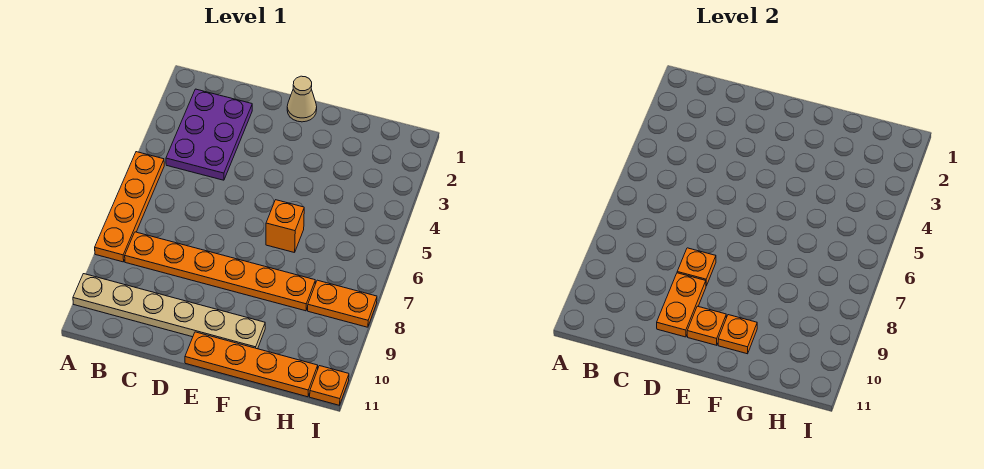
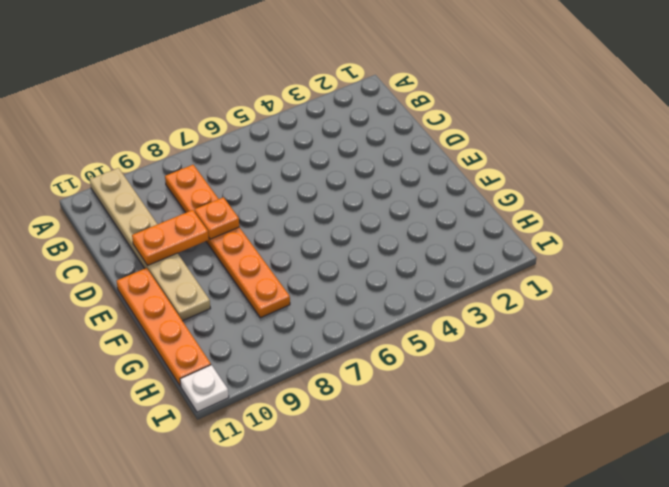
white plate I11 level 1 -> orange plate I11 level 1
none -> orange plate A5:A8 level 1
none -> purple plate B2:C4 level 1
none -> tan cone E1 level 1

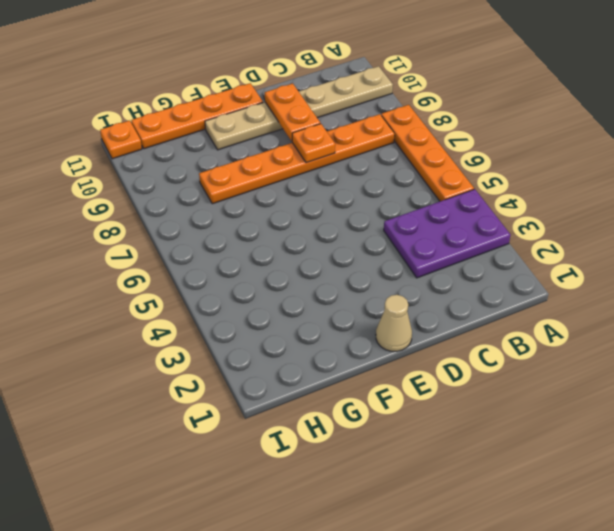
purple plate A3:C4 level 1 -> purple plate B2:C4 level 1
none -> orange brick F6 level 1
none -> orange plate H8:I8 level 1
none -> orange plate E10 level 2

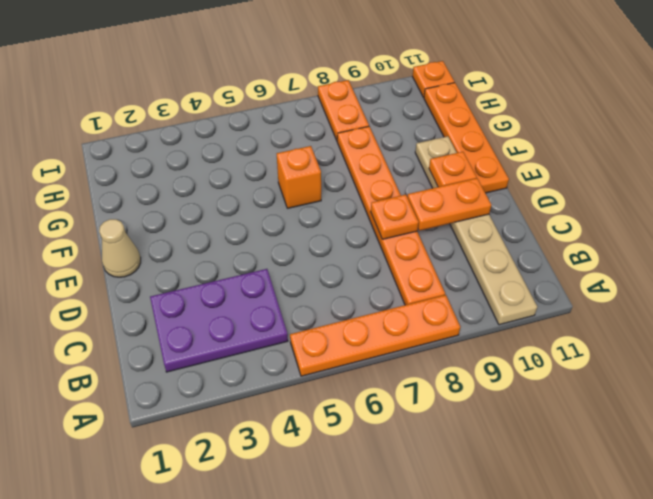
none -> orange plate F10 level 2

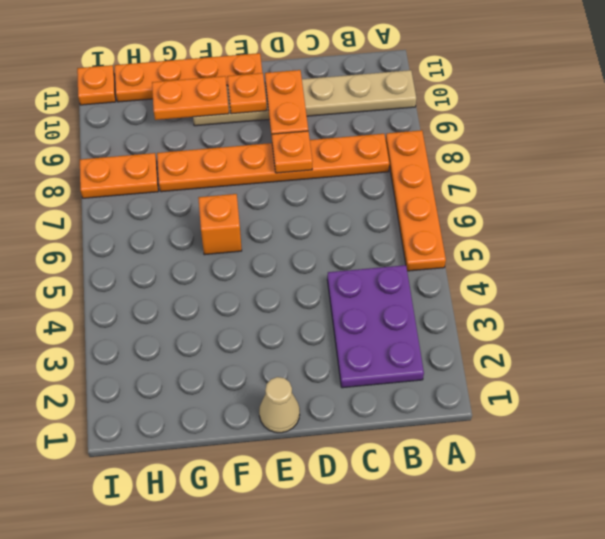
orange plate F10:G10 level 2 -> orange plate F10 level 2

